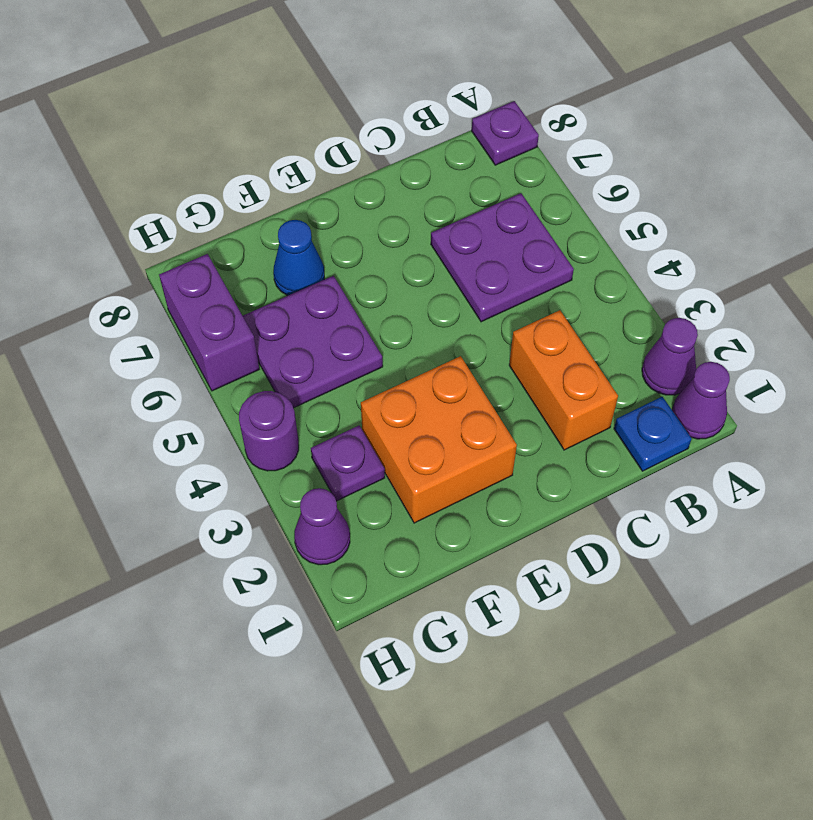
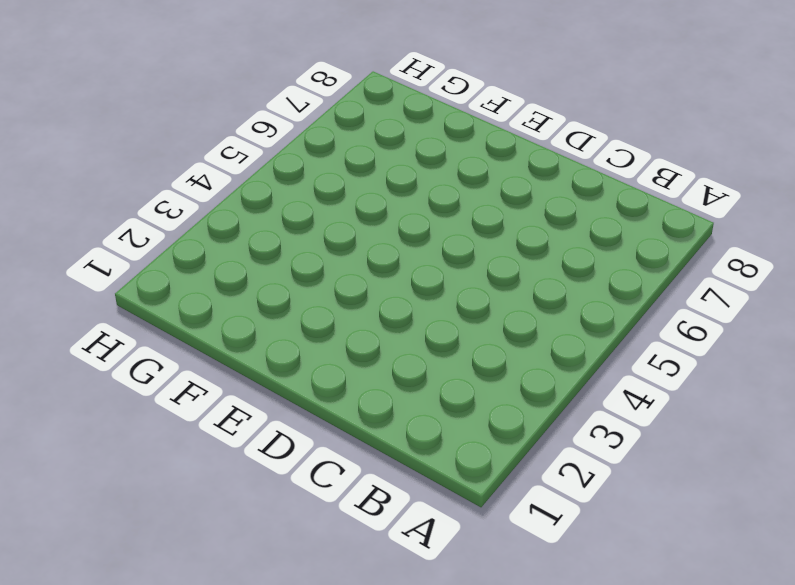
none -> purple cone A1 level 1
none -> purple cone A2 level 1
none -> purple plate A8 level 1

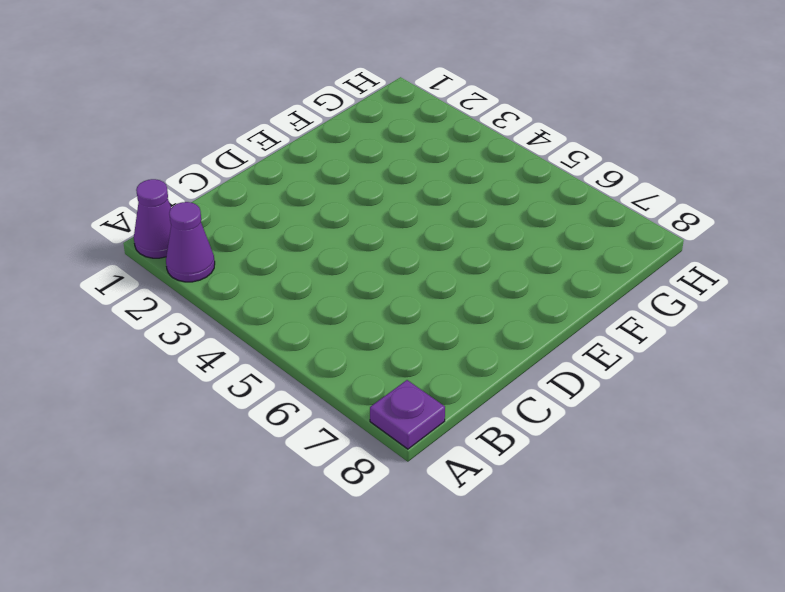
none -> blue plate B1 level 1
none -> purple plate B5:C6 level 1
none -> orange brick C2:C3 level 1

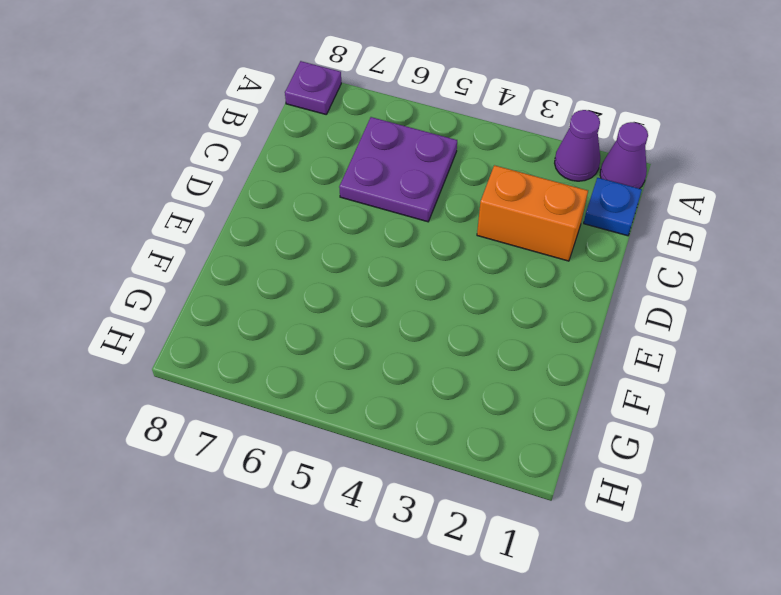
none -> orange brick E2:F3 level 1
none -> purple plate F5:G6 level 1
none -> blue cone F7 level 1

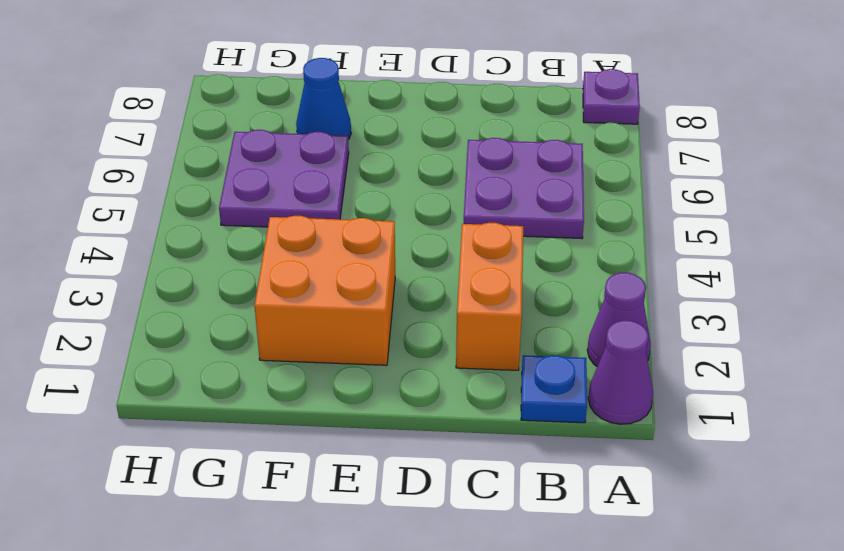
none -> purple plate G3 level 1
none -> purple cone H2 level 1
none -> purple round brick H4 level 1

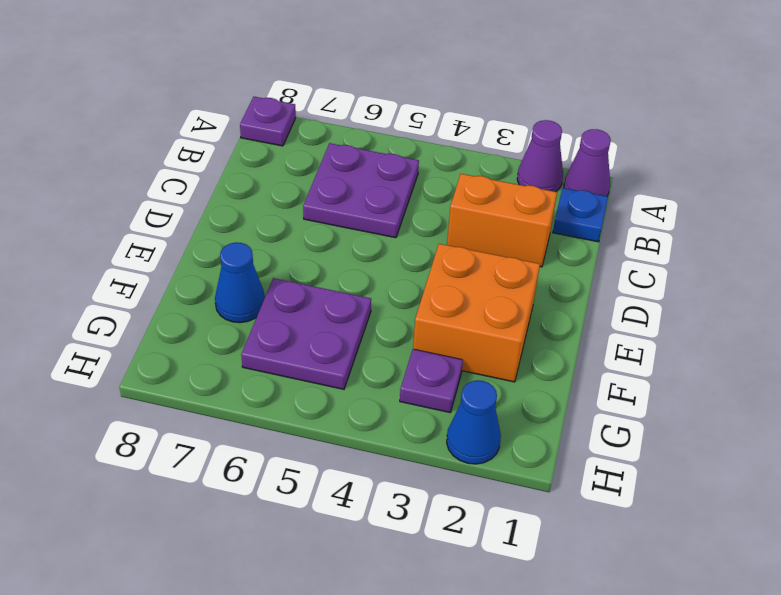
blue cone H2 level 1 -> purple cone H2 level 1
none -> purple round brick H4 level 1
none -> purple brick H6:H7 level 1

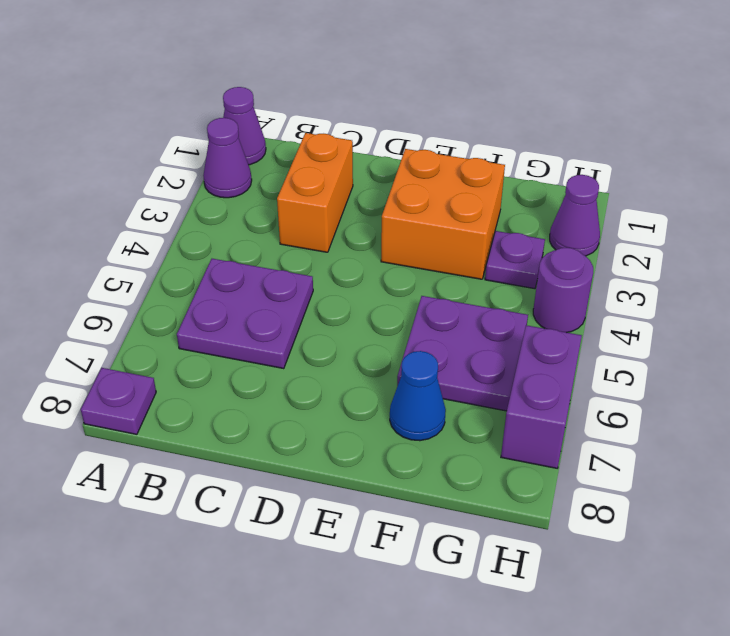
none -> blue plate B1 level 1

